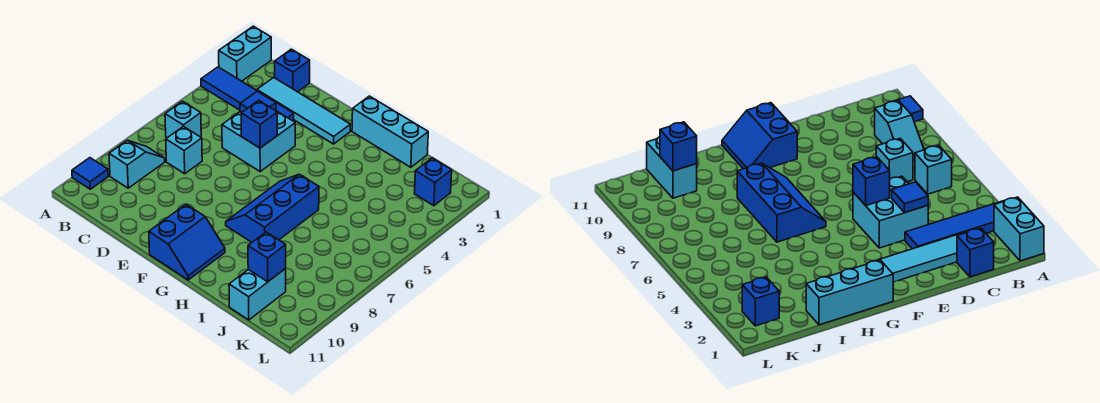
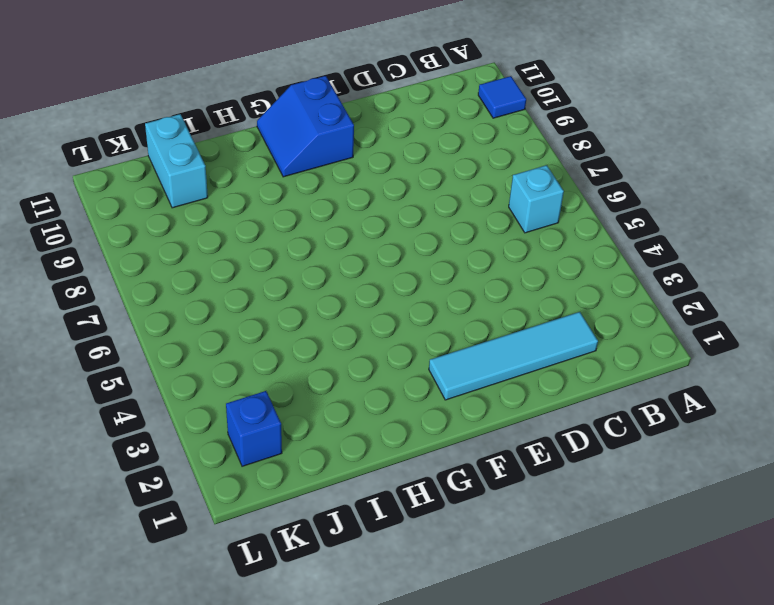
none -> cyan brick A1:A2 level 1
none -> blue tile A3:D3 level 1
none -> cyan slope B8:B9 level 1 top 9

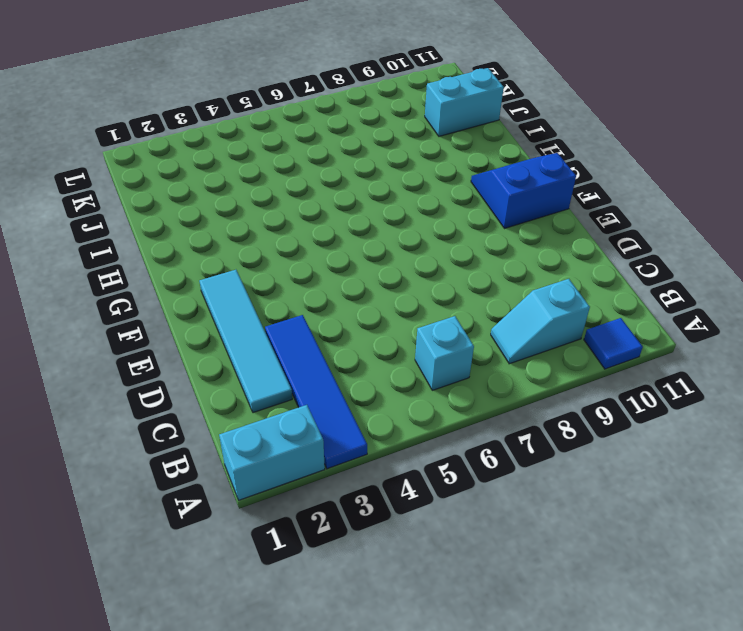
none -> blue brick C1 level 1
none -> cyan brick C7 level 1
none -> cyan brick D4:E5 level 1

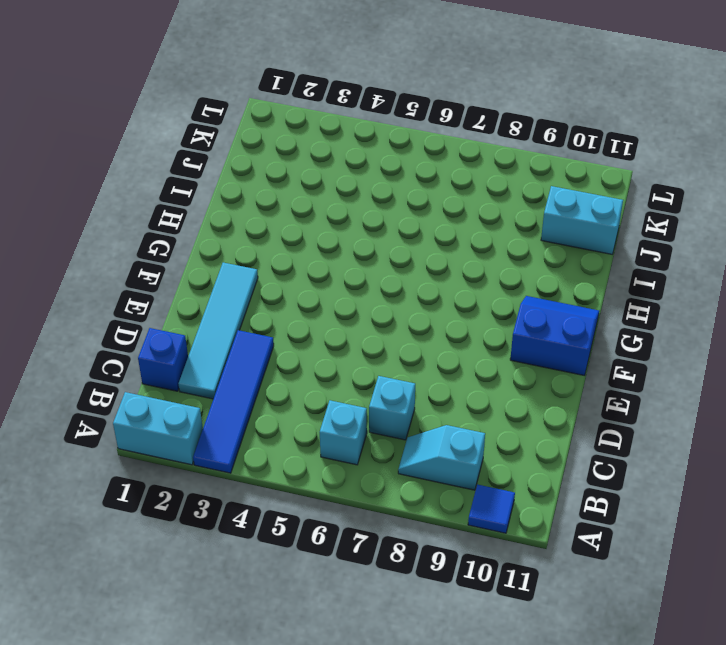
none -> cyan brick D4:E5 level 1
none -> cyan brick G1:I1 level 1
none -> blue slope G6:H8 level 1 top H

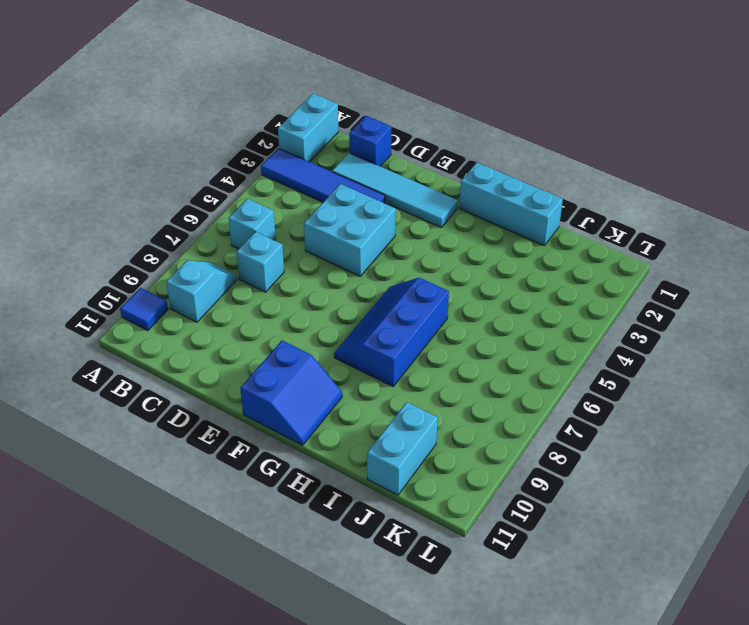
none -> blue brick K2 level 1
none -> blue tile D4 level 2
none -> blue brick E5 level 2

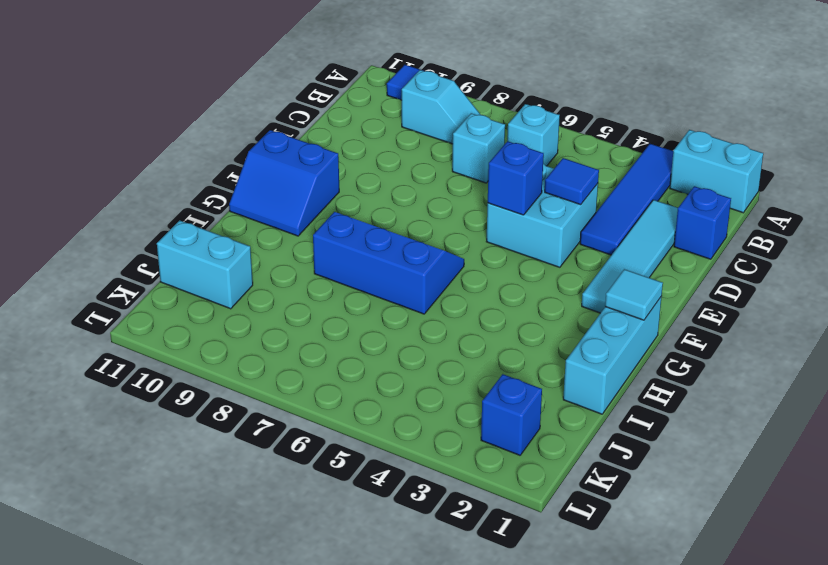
cyan tile G1 level 2 -> none
none -> blue brick J10 level 2

